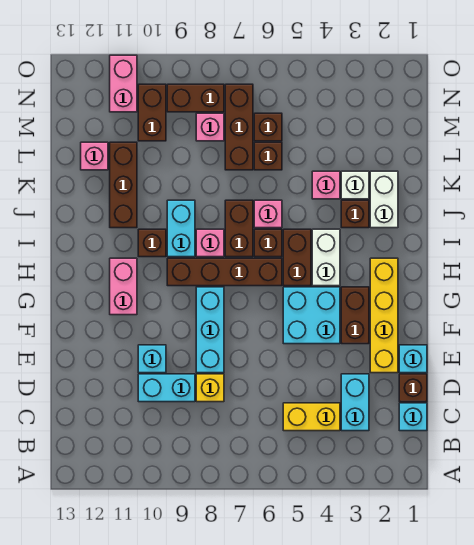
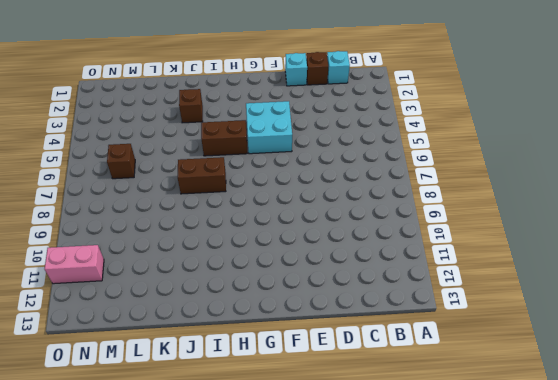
none -> cyan brick C3:D3 level 1
none -> yellow brick C4:C5 level 1
none -> yellow brick D8 level 1
none -> cyan brick D9:D10 level 1

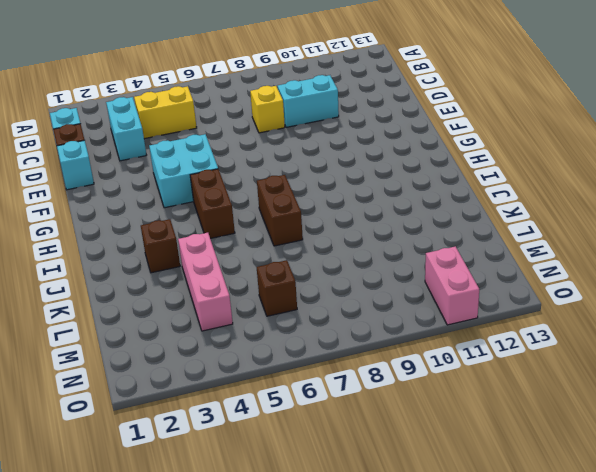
pink brick K4:M4 level 1 -> pink brick K4 level 1
none -> yellow brick E2:H2 level 1
none -> cyan brick E8:G8 level 1
none -> cyan brick E10 level 1
none -> brown brick F3:G3 level 1

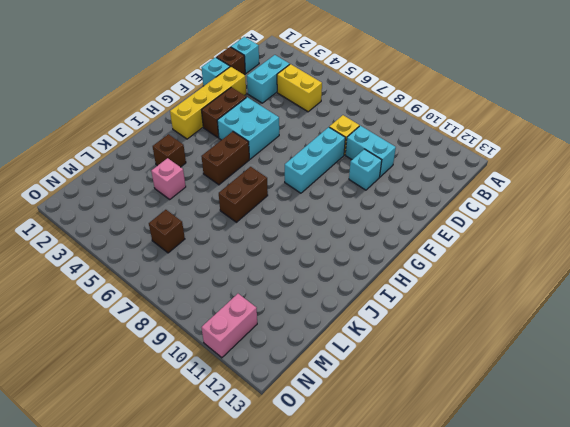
none -> pink brick G11:H11 level 1
none -> white brick H4:I4 level 1
none -> brown brick H6:H9 level 1
none -> brown brick I6 level 1

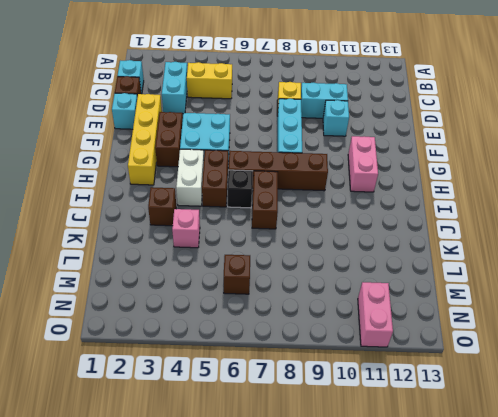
black brick I6 level 1 -> brown brick I6 level 1
none -> pink brick I8 level 1
none -> cyan brick I9:J9 level 1
none -> brown brick I10 level 1
none -> white brick J2:K2 level 1

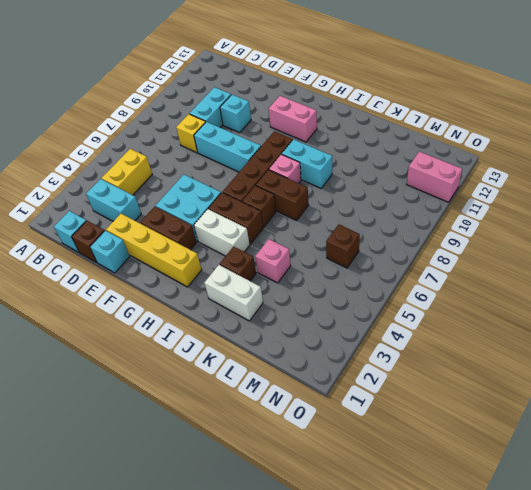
none -> brown brick I10 level 1
none -> pink brick J6 level 1
none -> brown brick J11:L11 level 1
none -> white brick K3 level 1

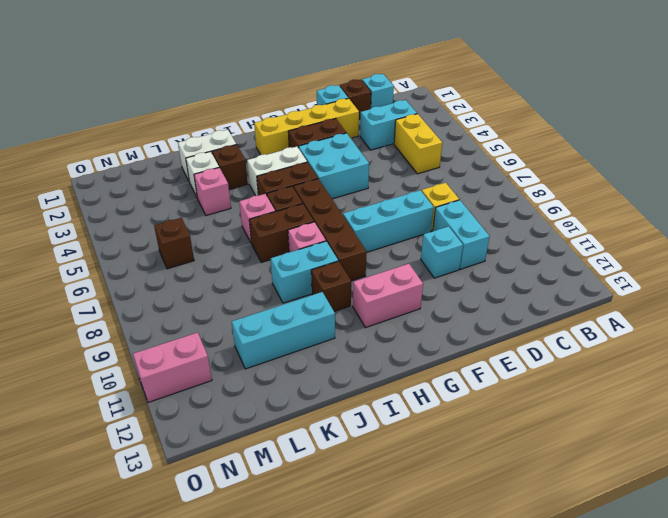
cyan brick J11:L11 level 1 -> brown brick J11:L11 level 1
none -> brown brick L6 level 1
none -> brown brick L7:N7 level 1
none -> pink brick L12 level 1
none -> pink brick M8 level 1

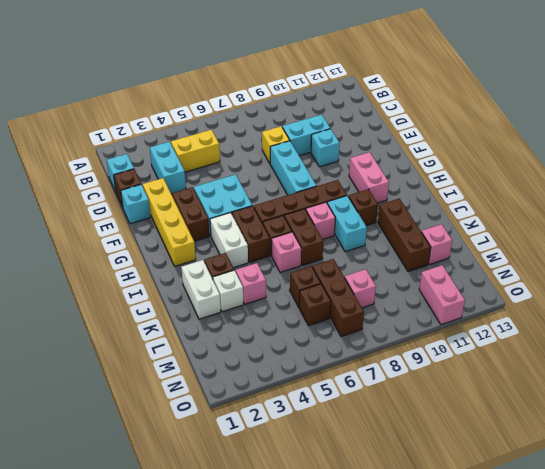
none -> brown brick M10:N10 level 1
none -> brown brick N8:N9 level 1

